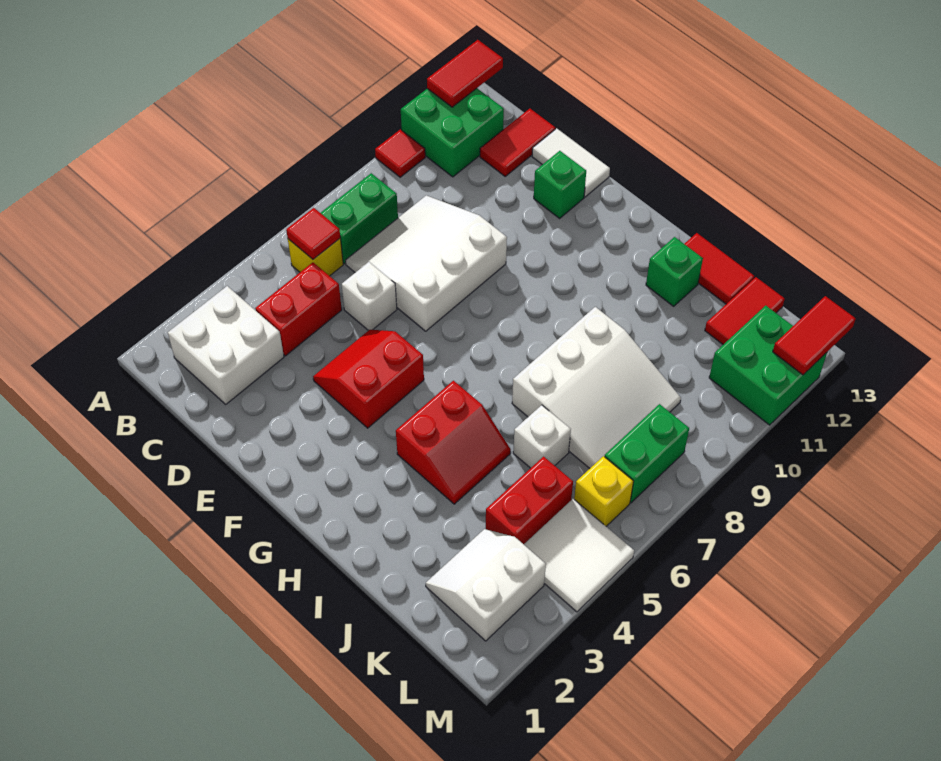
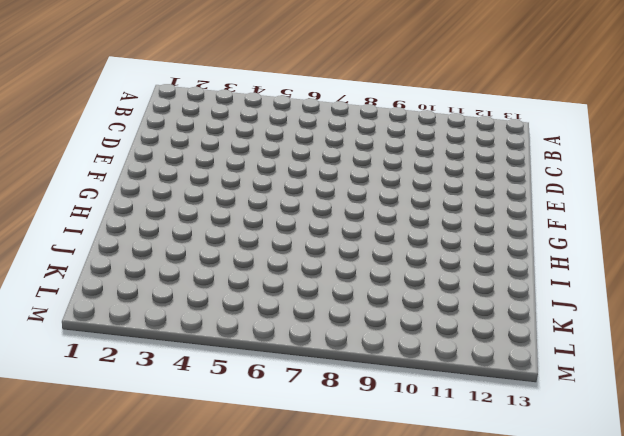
none -> red tile A10 level 1
none -> green brick A11:B12 level 1
none -> white brick B2:C3 level 1

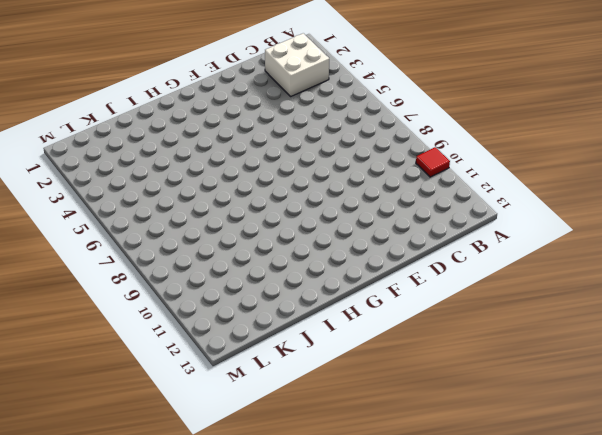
none -> green brick A11:B12 level 1
none -> yellow brick B6 level 1
none -> green brick B7:B8 level 1

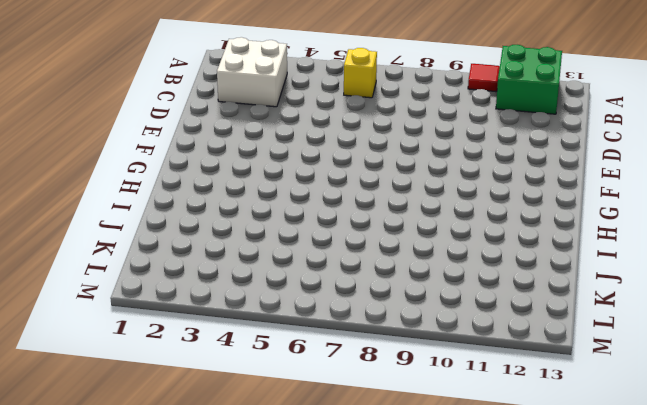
none -> green brick B7:B8 level 1
none -> red brick C4:C5 level 1
none -> white slope C7:E9 level 1 top E

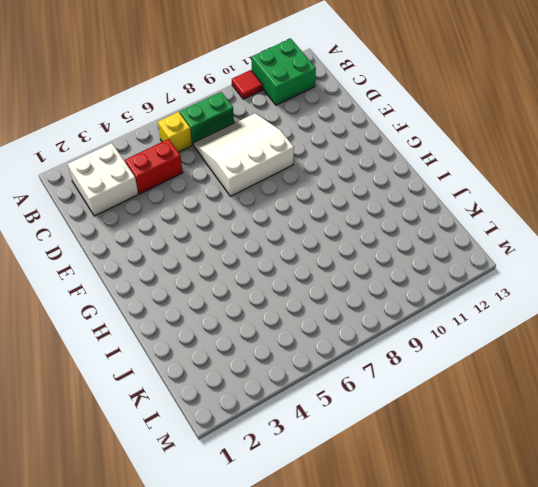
none -> red tile C12:C13 level 1
none -> white brick D6 level 1
none -> white tile D13:E13 level 1

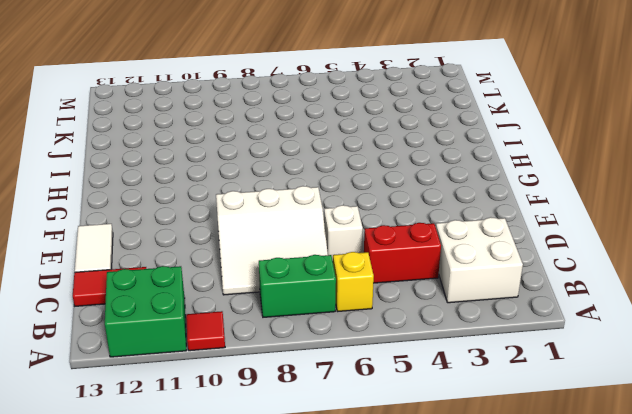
none -> red slope E4:F5 level 1 top F
none -> green brick E12 level 1
none -> red slope H4:I5 level 1 top H

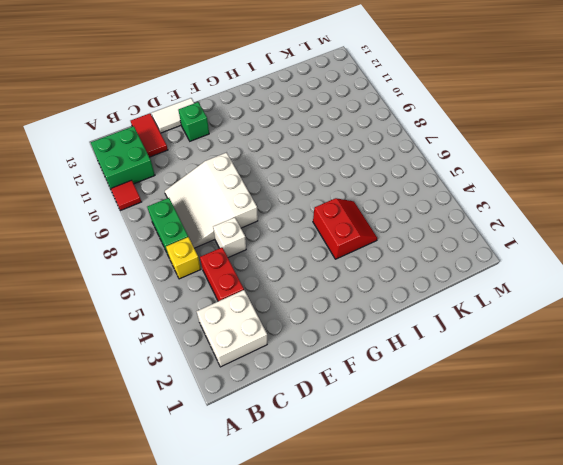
none -> red slope E4:F5 level 1 top F
none -> white slope I7:K9 level 1 top I
none -> green brick I12 level 1

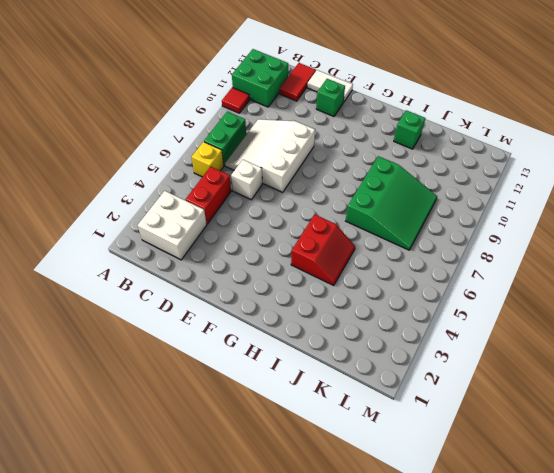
green slope I7:K9 level 1 top I -> white slope I7:K9 level 1 top I
none -> red slope E4:F5 level 1 top F
none -> red tile I13:J13 level 1
none -> white brick J6 level 1

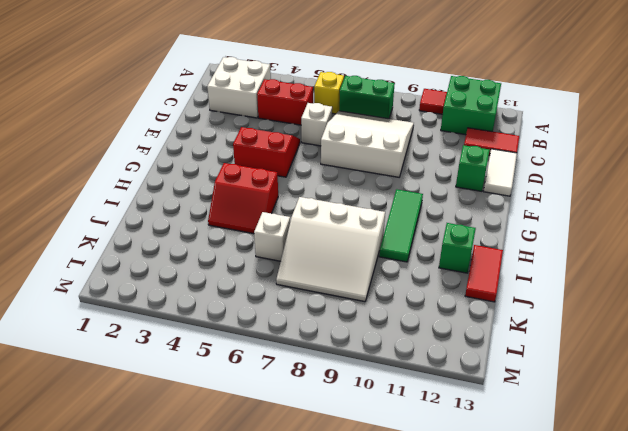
green tile G10:I10 level 1 -> none
none -> white slope K2:L3 level 1 top L
none -> red brick K4:K5 level 1
none -> red tile K12:K13 level 1

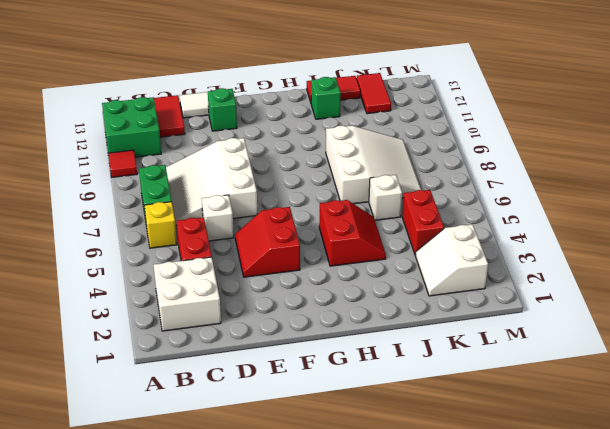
none -> white tile L4:M5 level 1
none -> yellow brick L6 level 1
none -> green brick L7:L8 level 1

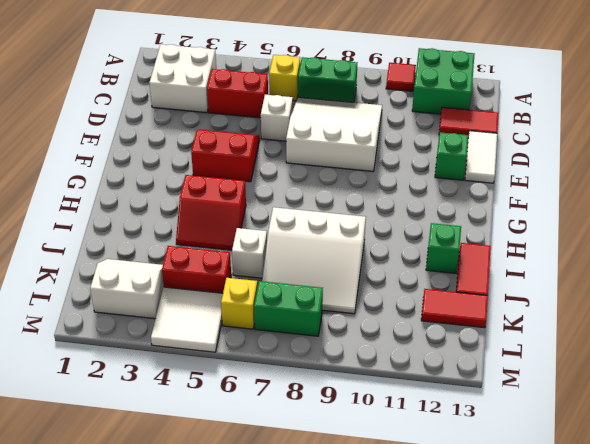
none -> green brick L11:M12 level 1
none -> red tile A12:A13 level 2
none -> red tile B6 level 2

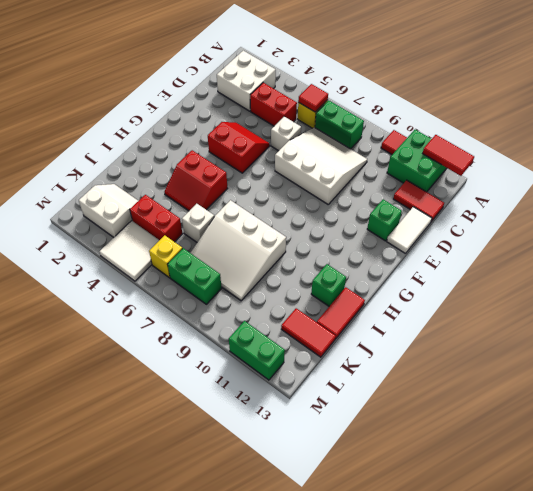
green brick M11:M12 level 1 -> green brick L11:M12 level 1
none -> red tile M12:M13 level 2

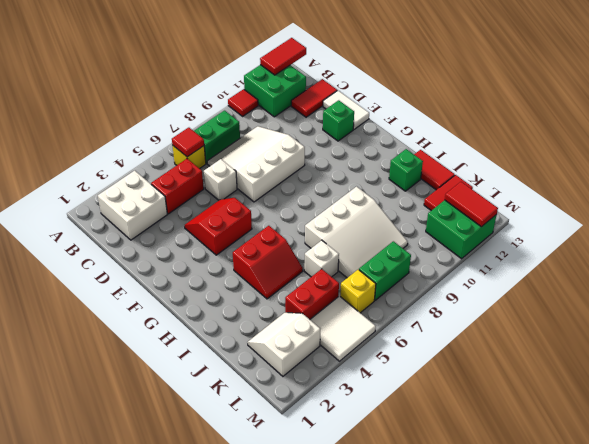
red tile L12:M12 level 2 -> red tile M12:M13 level 2

